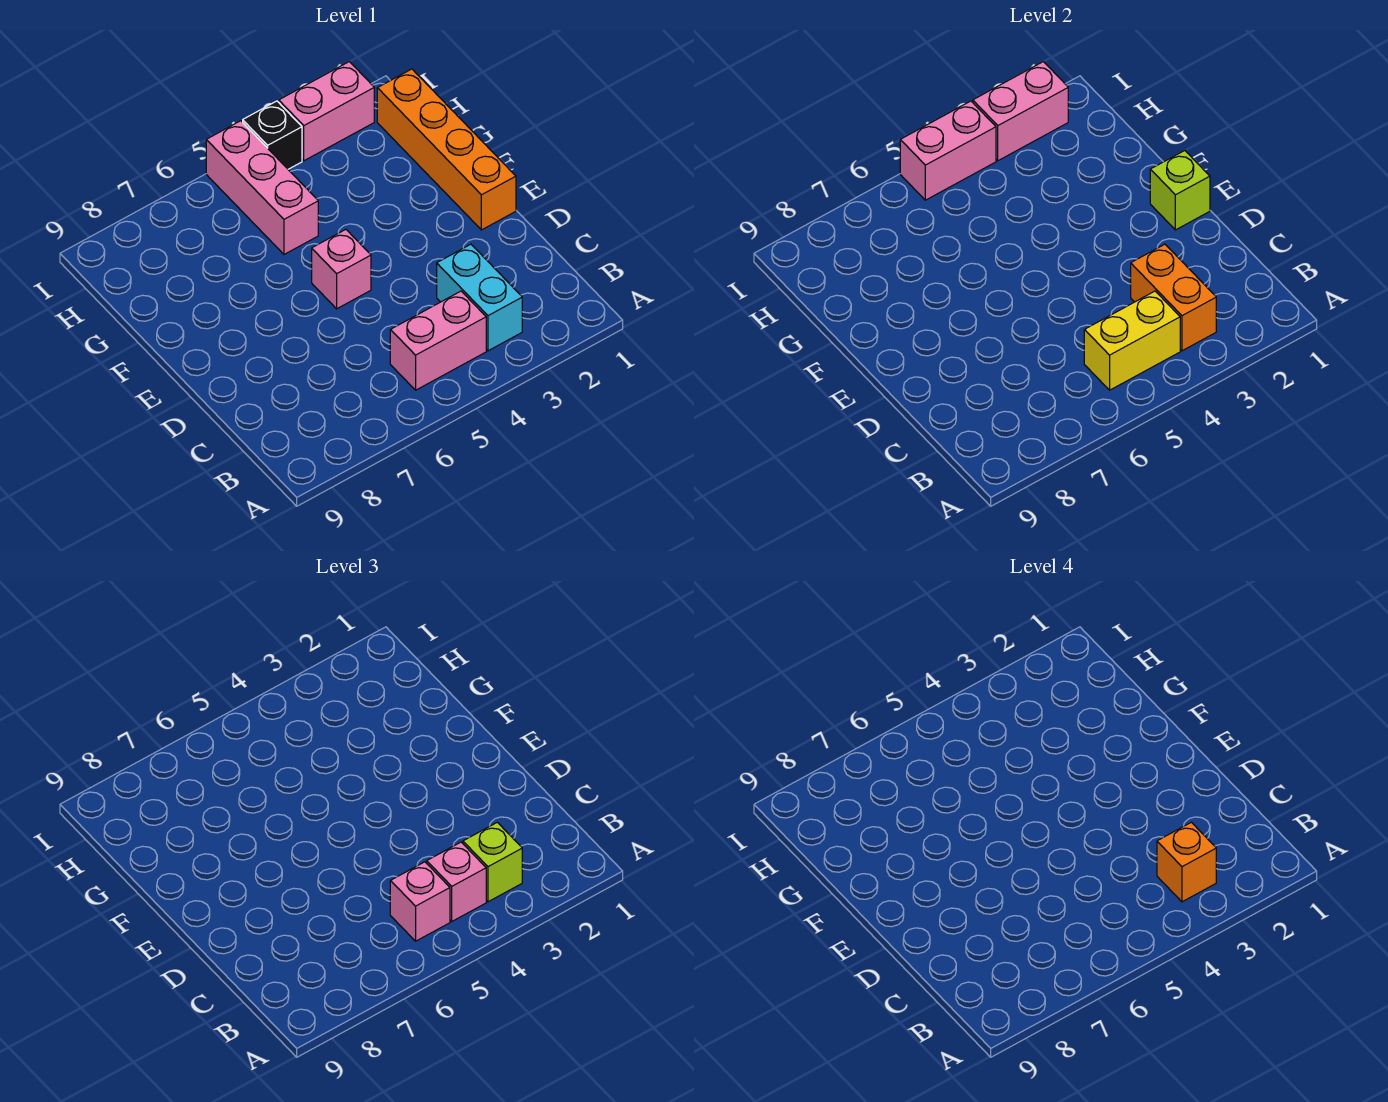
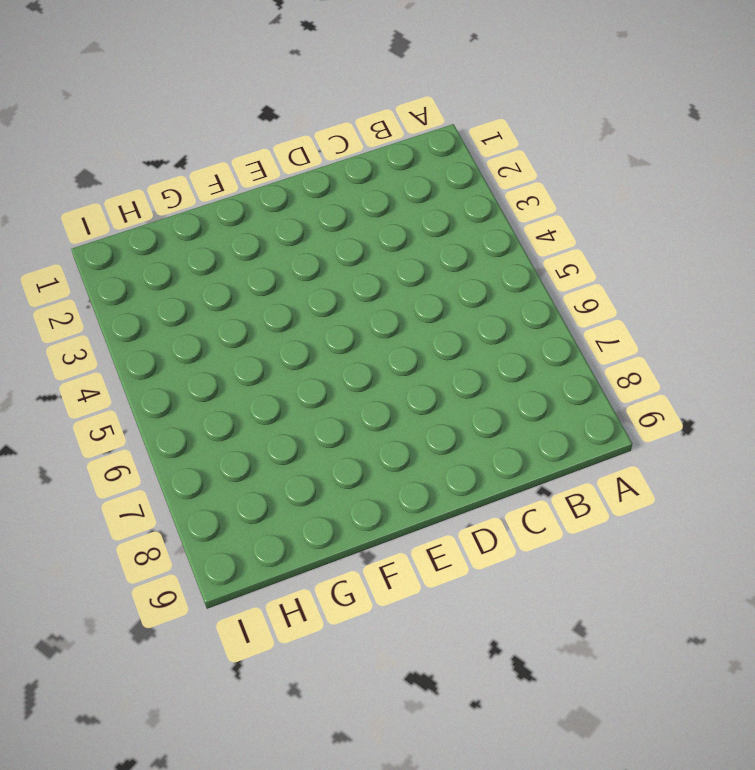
none -> cyan brick B3:C3 level 1
none -> pink brick B4:B5 level 1
none -> orange brick E1:H1 level 1

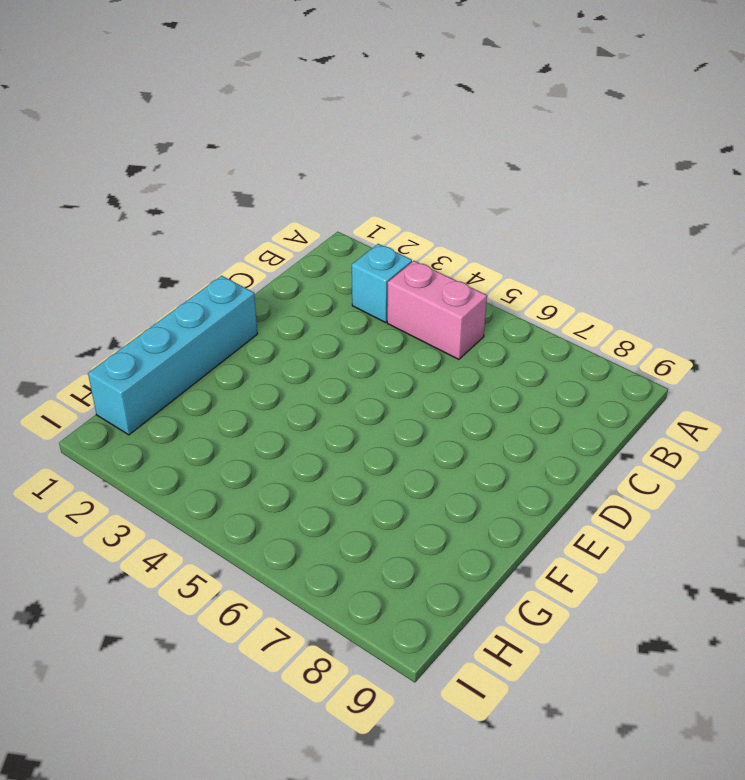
cyan brick B3 level 1 -> cyan brick B3:C3 level 1
cyan brick E1:H1 level 1 -> orange brick E1:H1 level 1
none -> pink brick E5 level 1
none -> pink brick G5:I5 level 1
none -> pink brick I2:I3 level 1

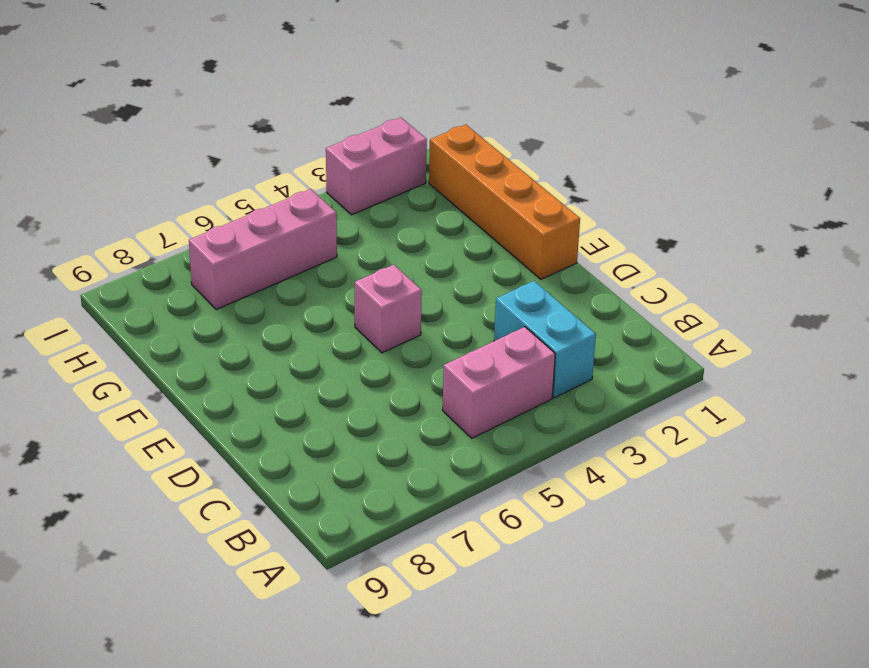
pink brick H5:H7 level 1 -> pink brick G5:I5 level 1
none -> black brick I4 level 1
none -> orange brick B3:C3 level 2
none -> yellow brick B4:B5 level 2

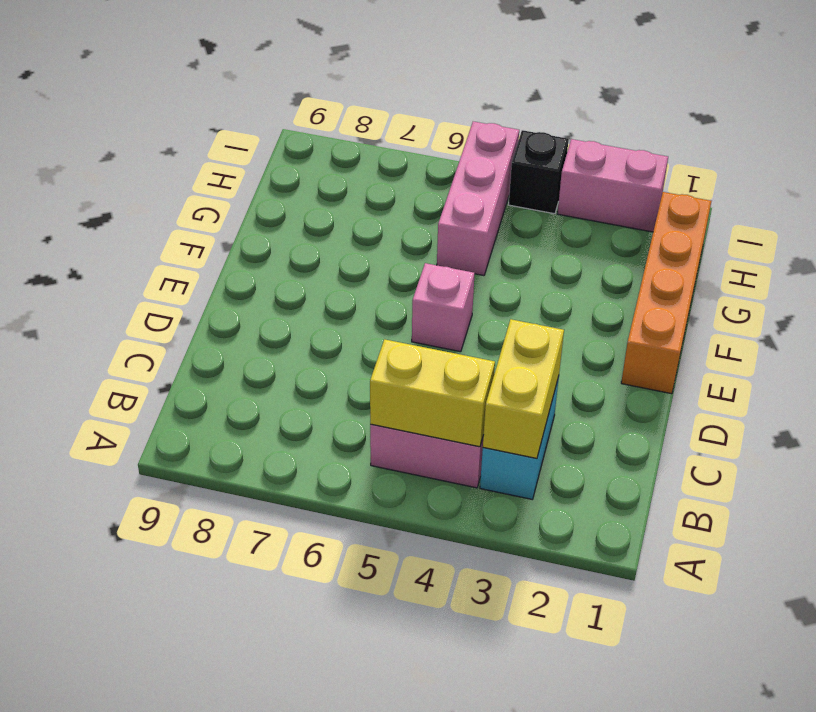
yellow brick B3:C3 level 2 -> orange brick B3:C3 level 2
none -> lime brick E1 level 2
none -> pink brick I2:I3 level 2
none -> pink brick I4:I5 level 2

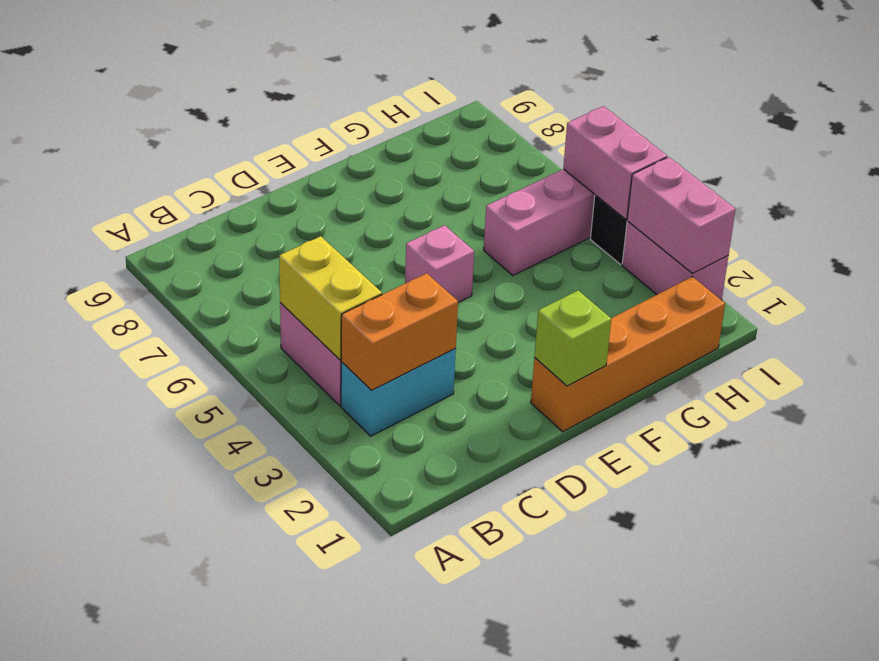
none -> lime brick B3 level 3
none -> pink brick B4 level 3
none -> pink brick B5 level 3

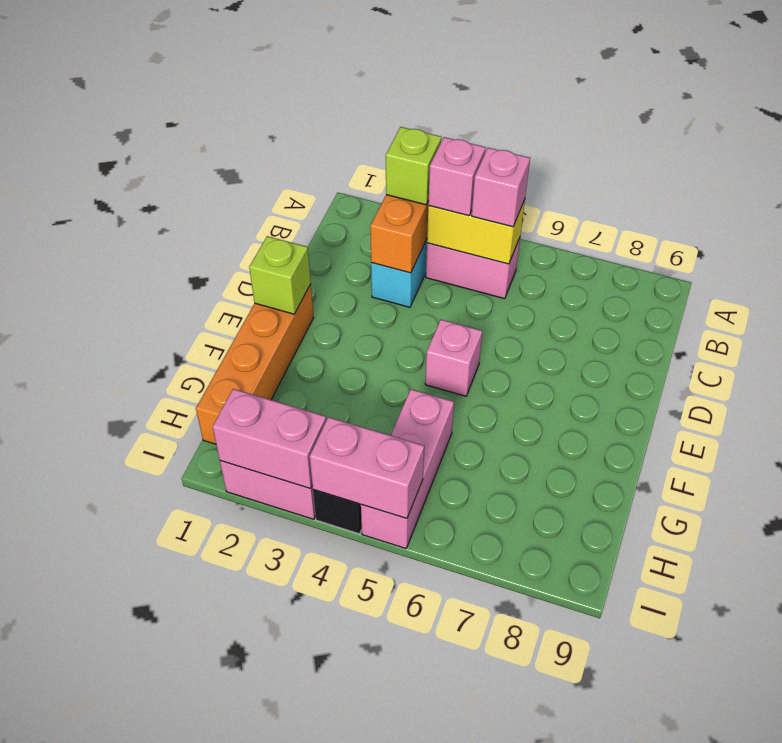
none -> orange brick B3 level 4

